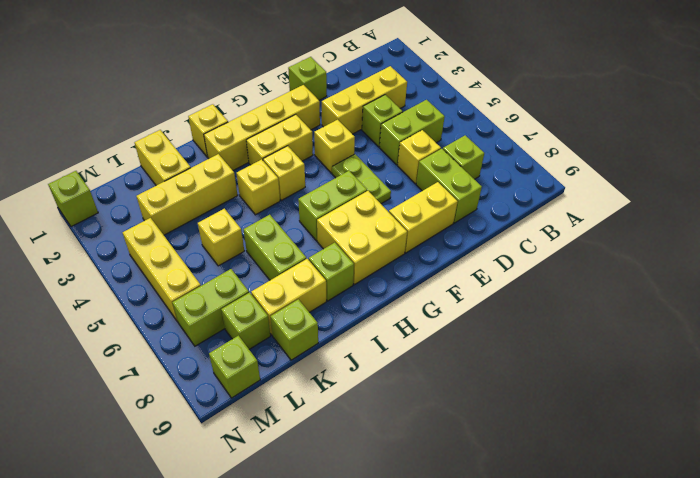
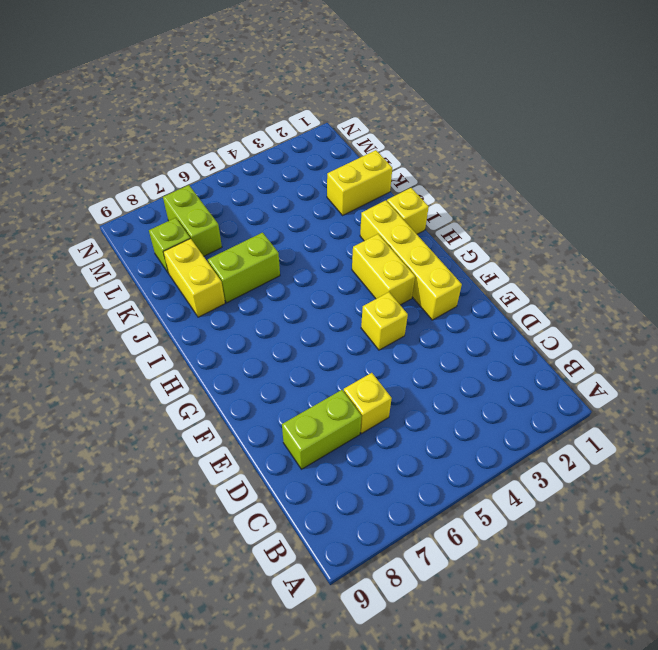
none -> yellow brick C3:E3 level 1
none -> lime brick C5:D5 level 1
none -> lime brick C7 level 1

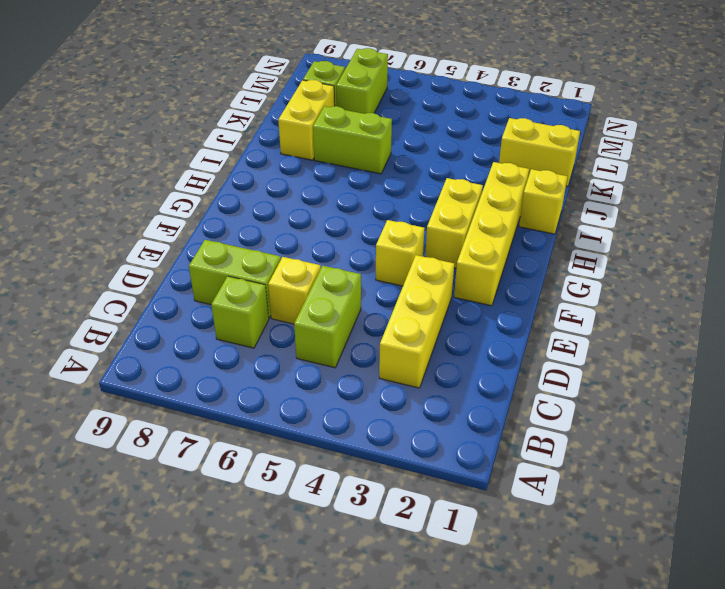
none -> lime brick D4 level 1
none -> lime brick E1 level 1
none -> yellow brick E8:F8 level 1

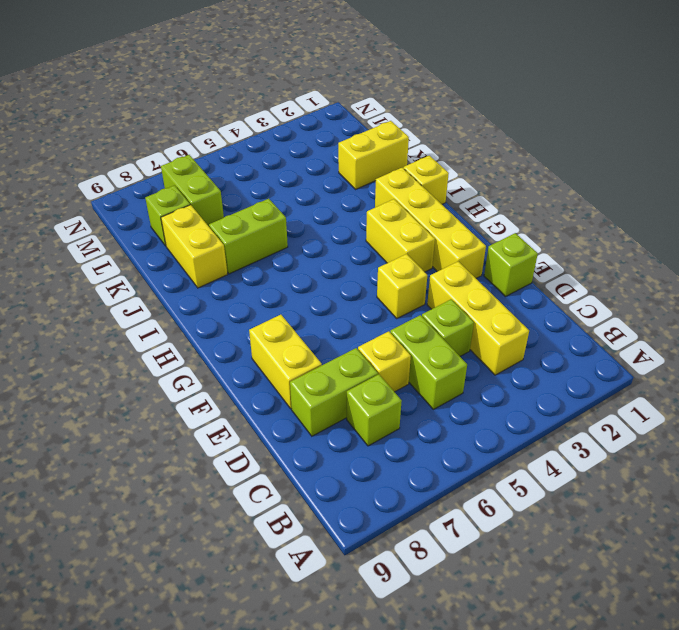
none -> lime plate F5:F6 level 1
none -> lime brick G6:H6 level 1
none -> yellow brick G7:H8 level 1

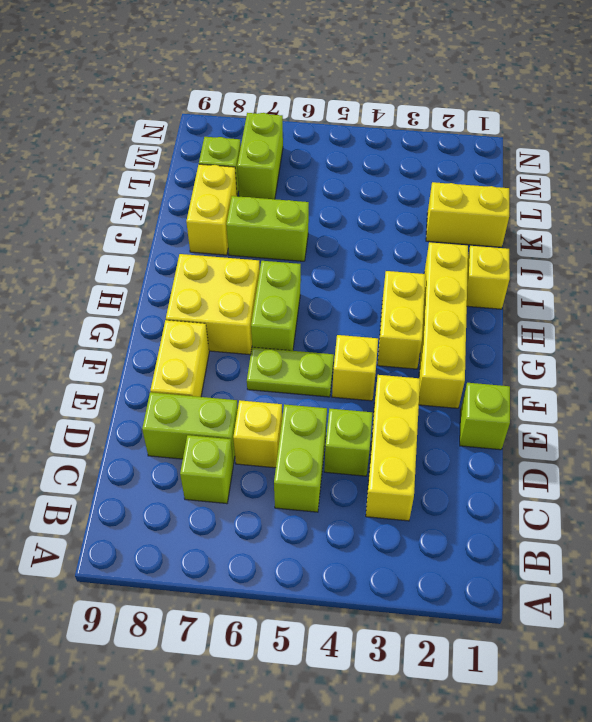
none -> yellow brick H4 level 1
none -> yellow brick I4 level 1
none -> lime brick I8 level 1

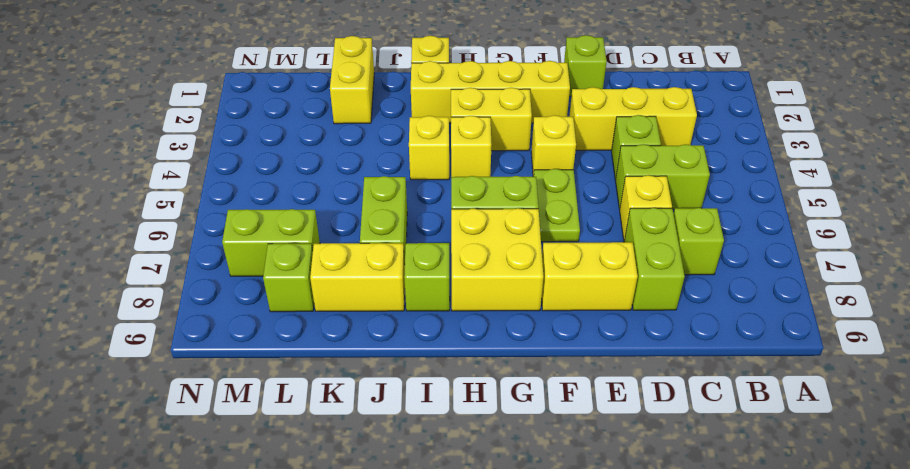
none -> yellow brick J3:L3 level 1
none -> yellow brick K5 level 1
none -> lime brick K9 level 1

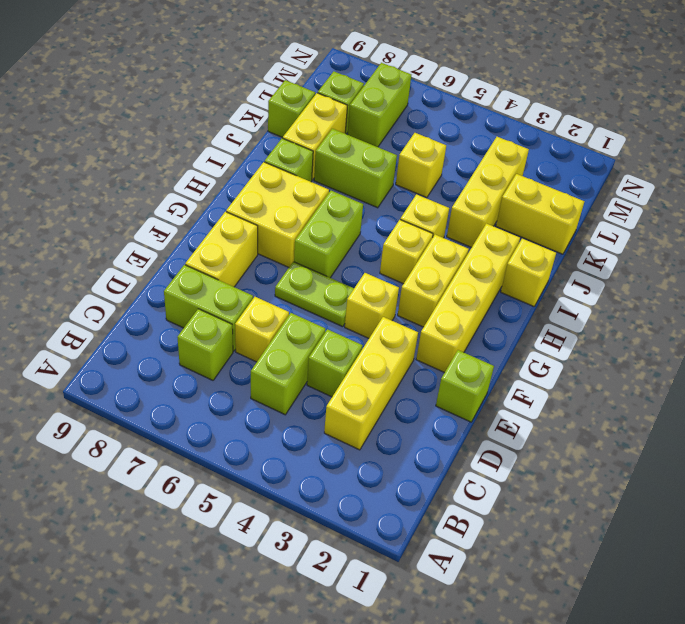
none -> yellow brick M4:M6 level 1
none -> lime brick M9 level 1
none -> lime brick N1 level 1

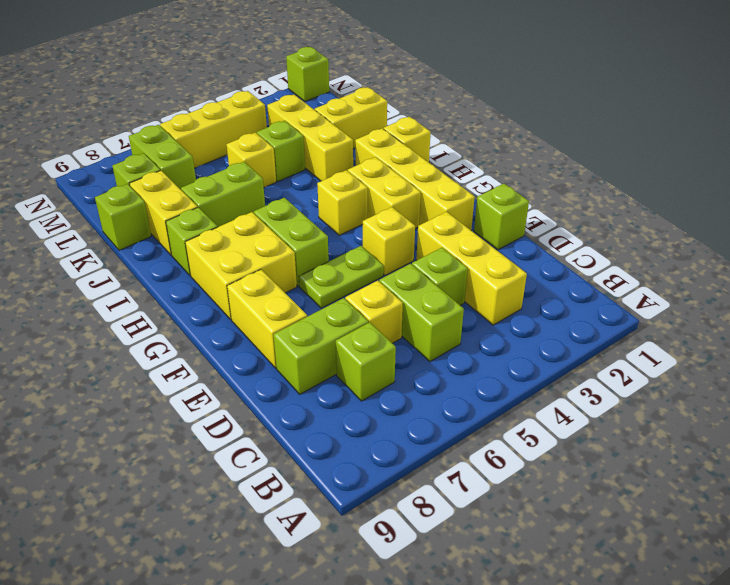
lime brick K4 level 1 -> lime brick M9 level 1
none -> yellow brick I4 level 1

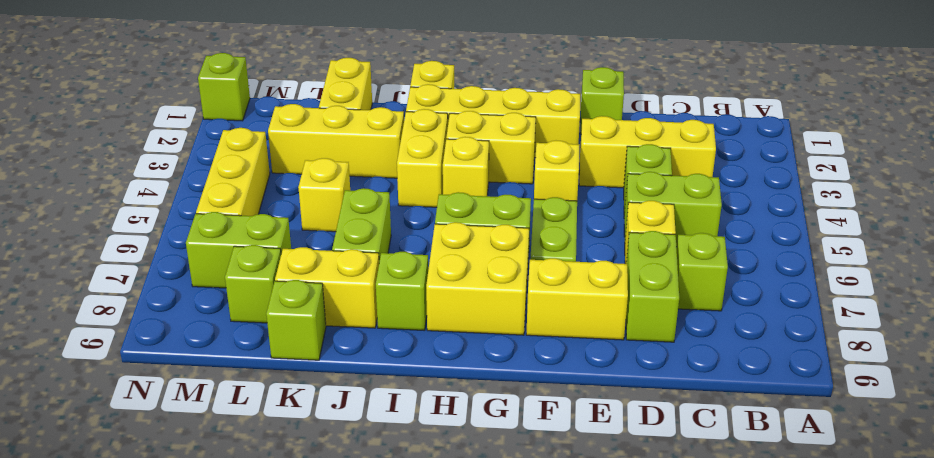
yellow brick I3:I4 level 1 -> yellow brick I4 level 1
none -> lime brick M9 level 1

